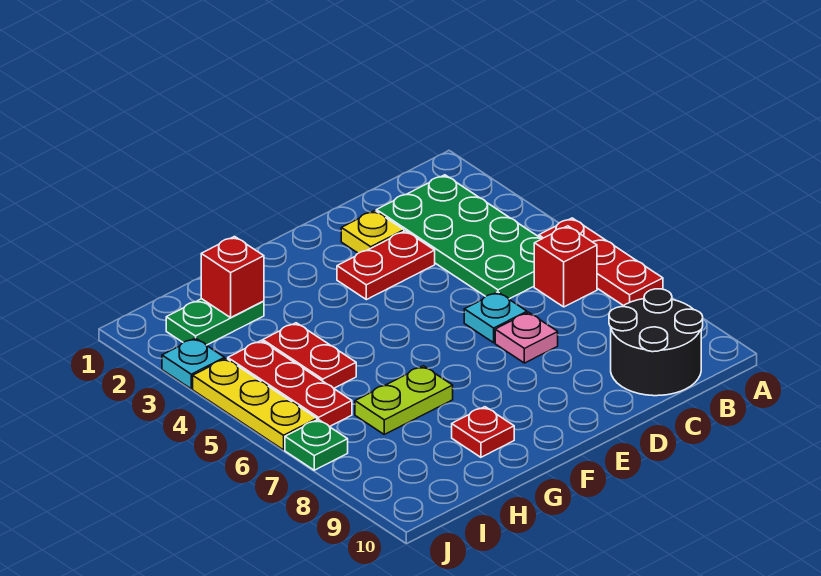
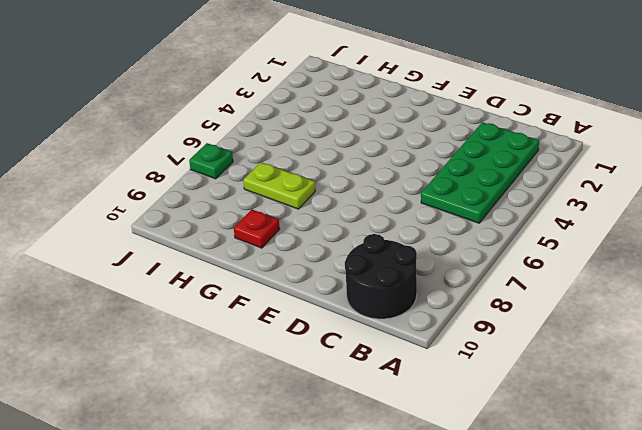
none -> red plate A5:A7 level 1
none -> red brick B6 level 1
none -> yellow plate D2 level 1

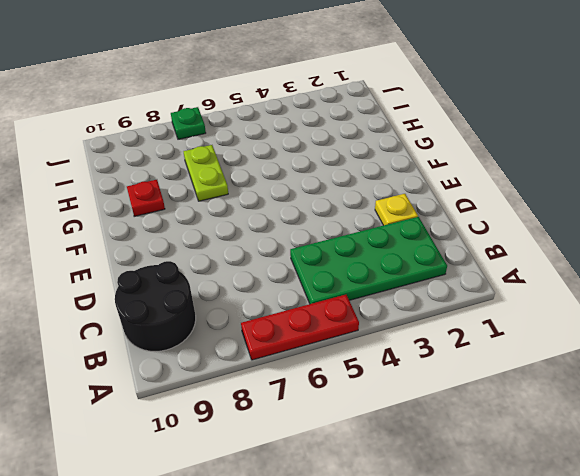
none -> red brick B6 level 1
none -> red plate D3:E3 level 1
none -> cyan plate D6 level 1

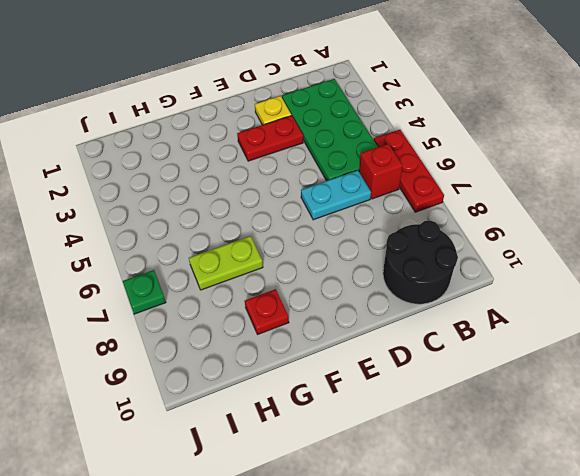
cyan plate C6:D6 level 1 -> cyan plate D6 level 1
none -> pink plate D7 level 1
none -> green plate H2:I2 level 1
none -> red plate H4:H5 level 1

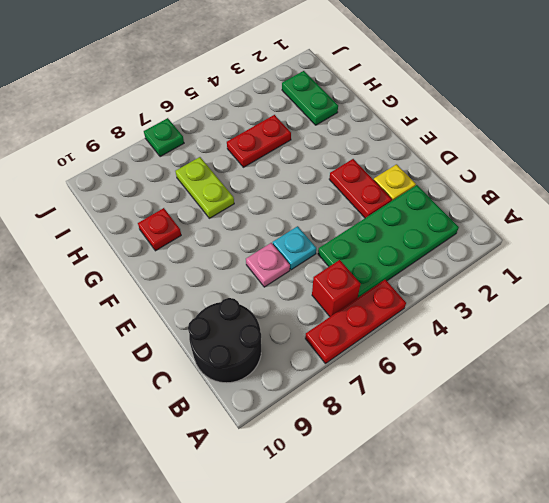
none -> red plate I4:I6 level 1
none -> cyan plate J3 level 1
none -> yellow plate J4:J6 level 1

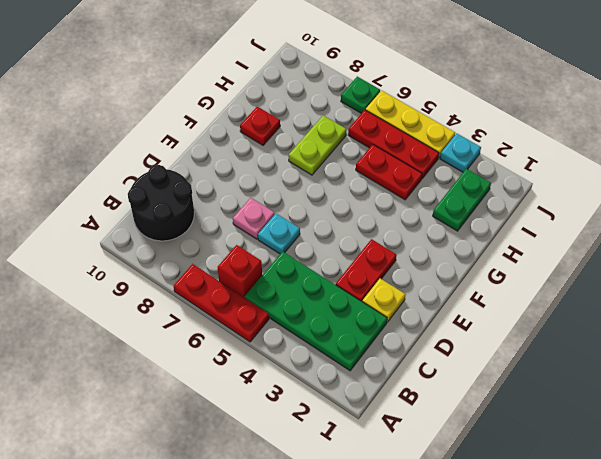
none -> red brick H2 level 2

